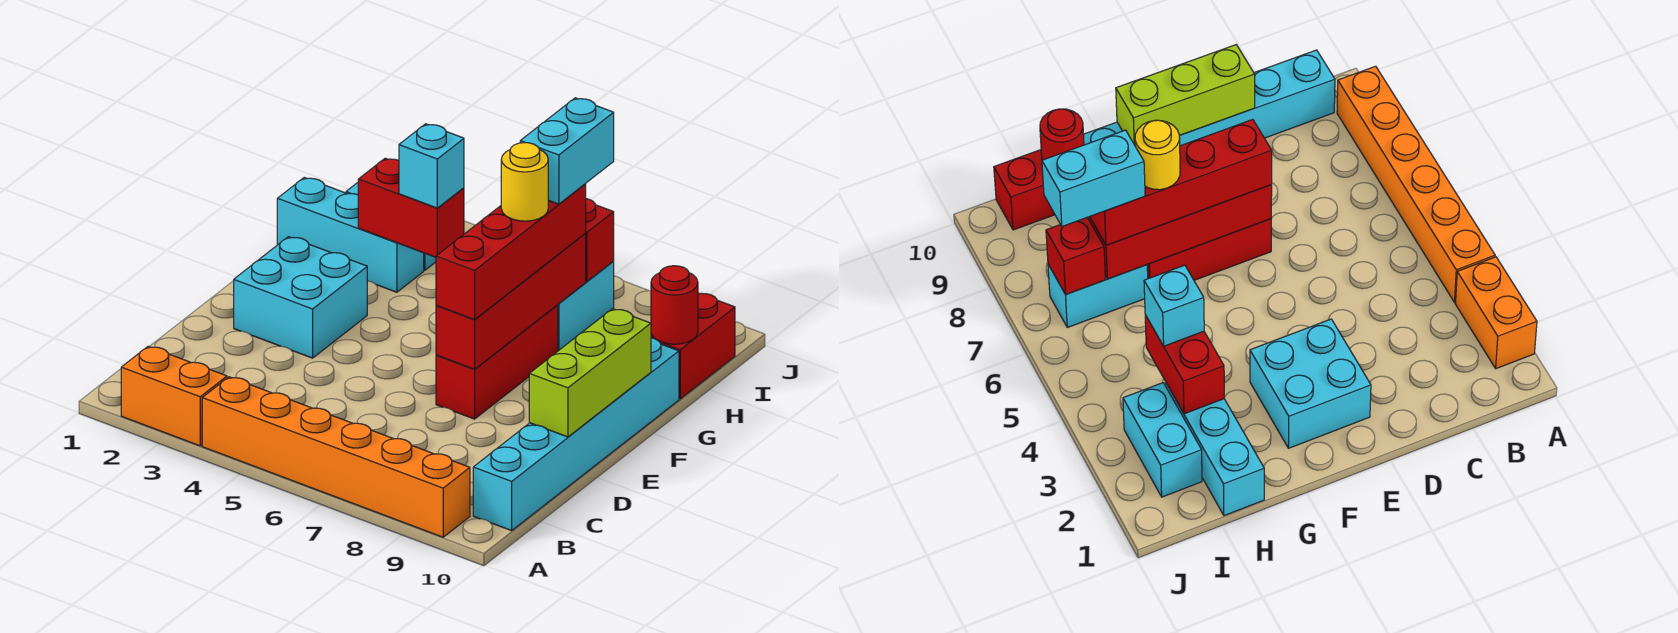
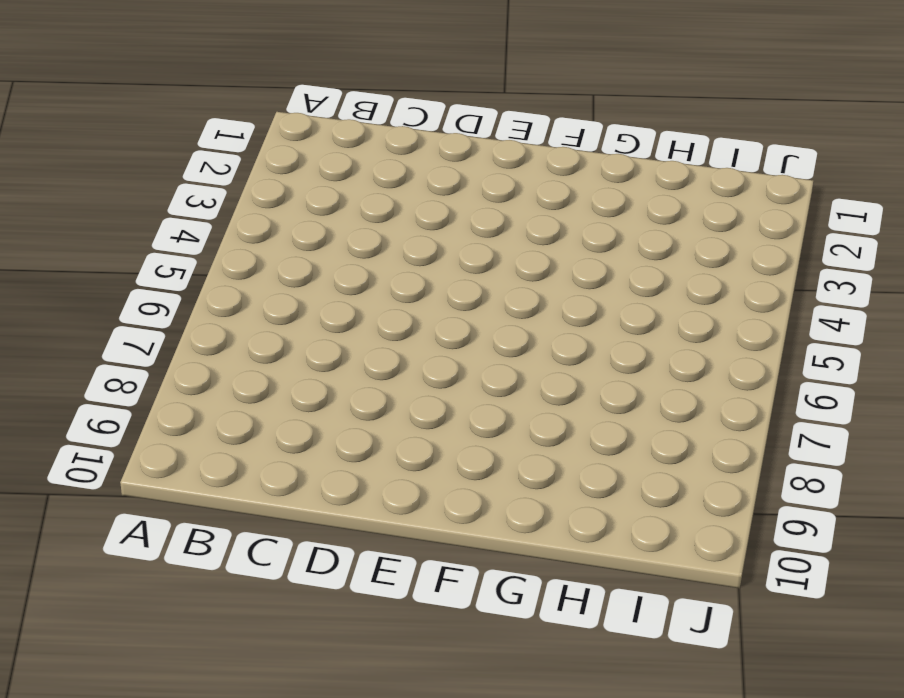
none -> orange brick A2:A3 level 1
none -> orange brick A4:A9 level 1
none -> cyan brick B10:G10 level 1

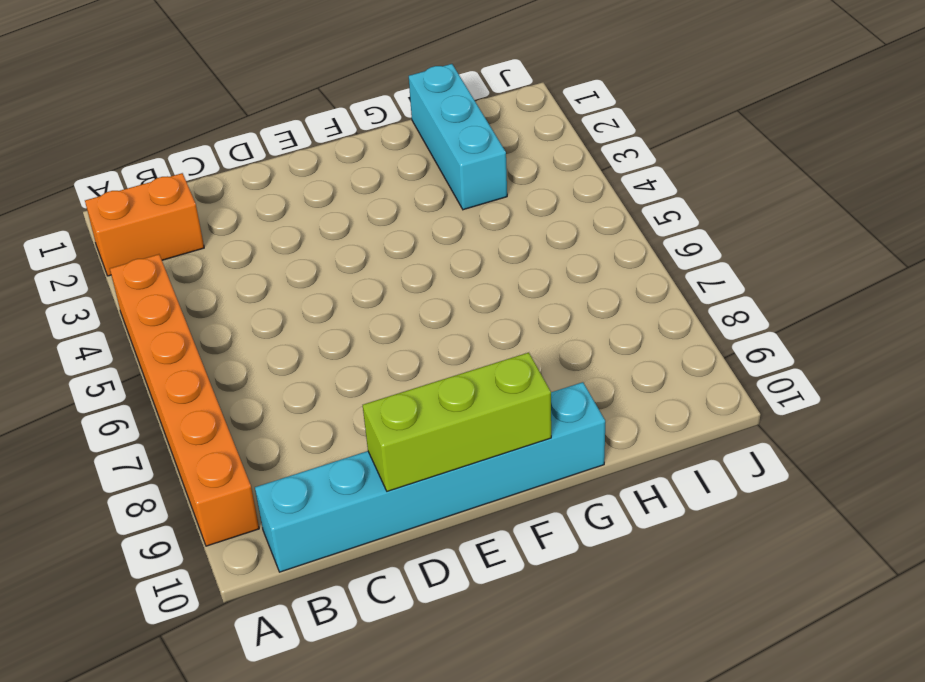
orange brick A2:B2 level 1 -> orange brick A2:A3 level 1
none -> cyan brick E2:F3 level 1
none -> red brick E7:G7 level 1
none -> cyan brick H7:I7 level 1

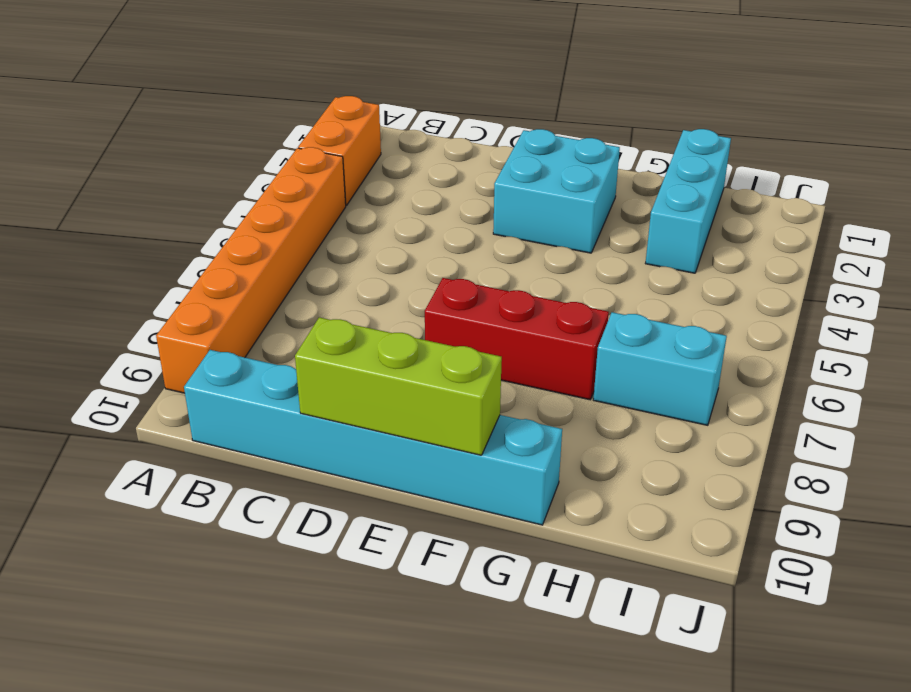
none -> red brick H10:I10 level 1
none -> cyan brick I2:I3 level 1
none -> red brick E7:H7 level 2

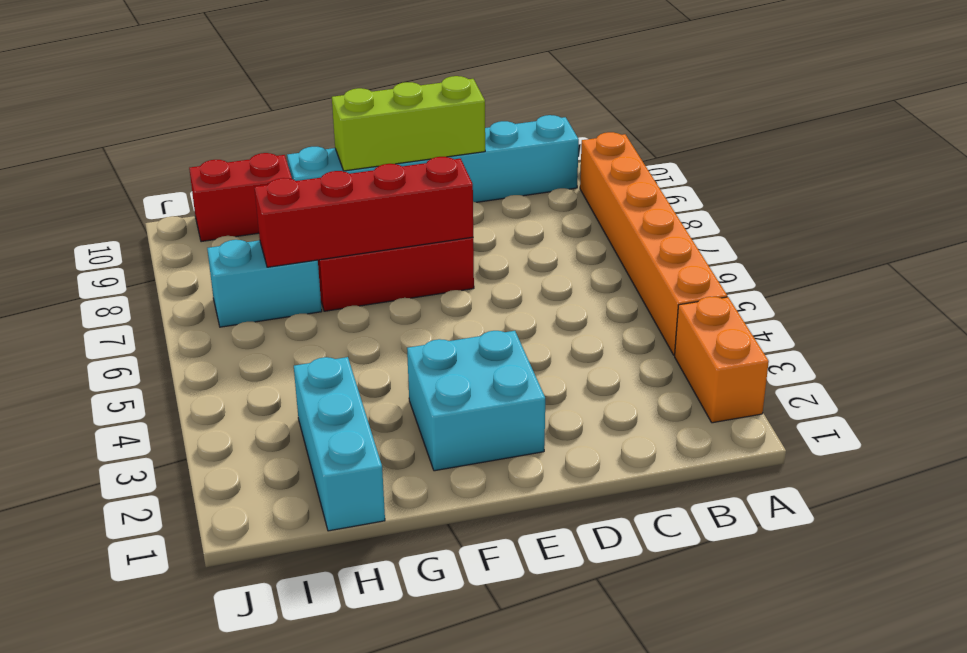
none -> cyan brick I2:I3 level 1
none -> red brick H3:H4 level 2
none -> red round brick H10 level 2

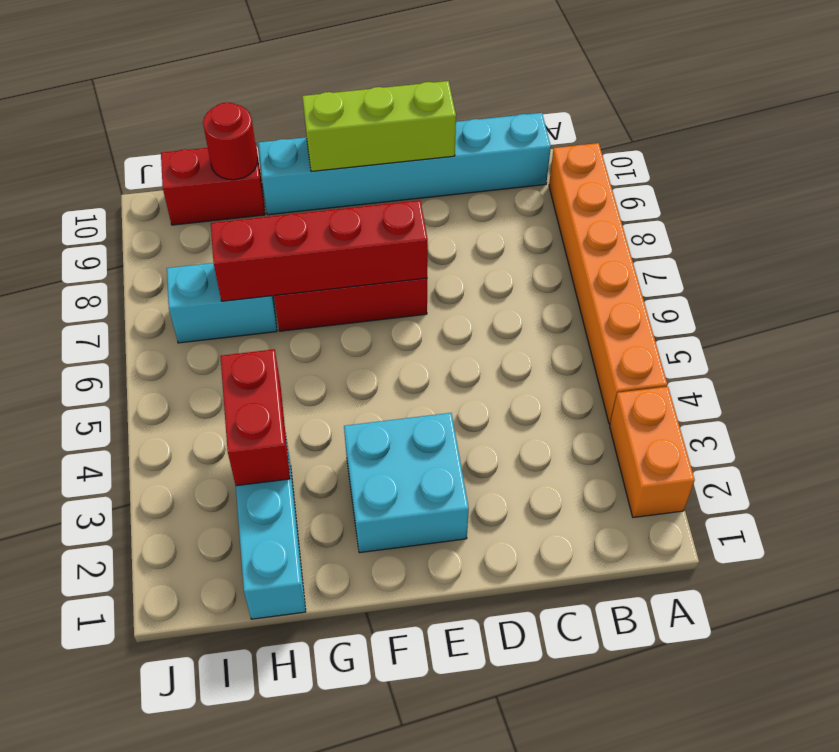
none -> cyan brick I2:I3 level 1
none -> red brick I7 level 2
none -> red brick E7:H7 level 3

